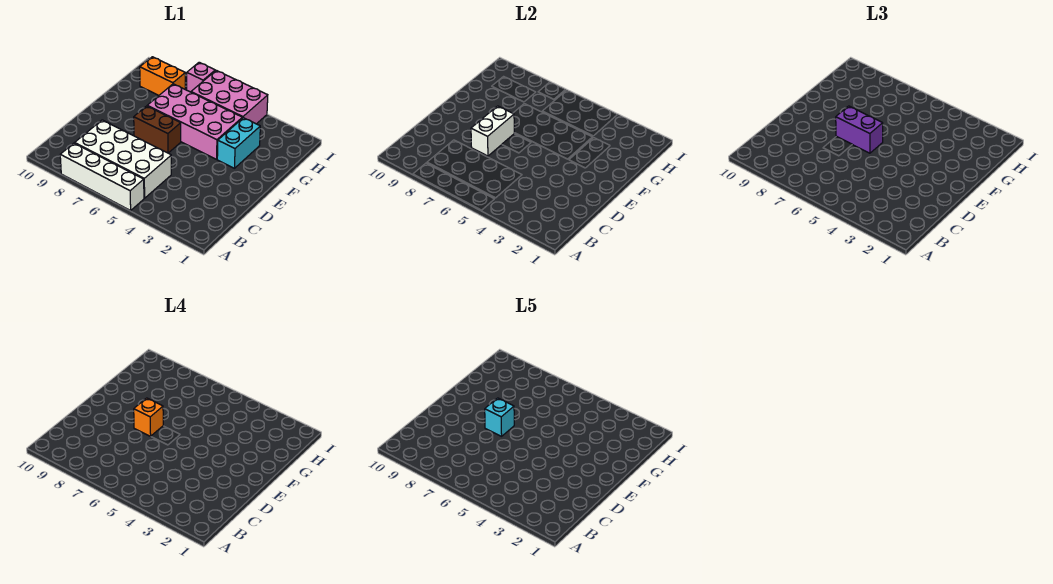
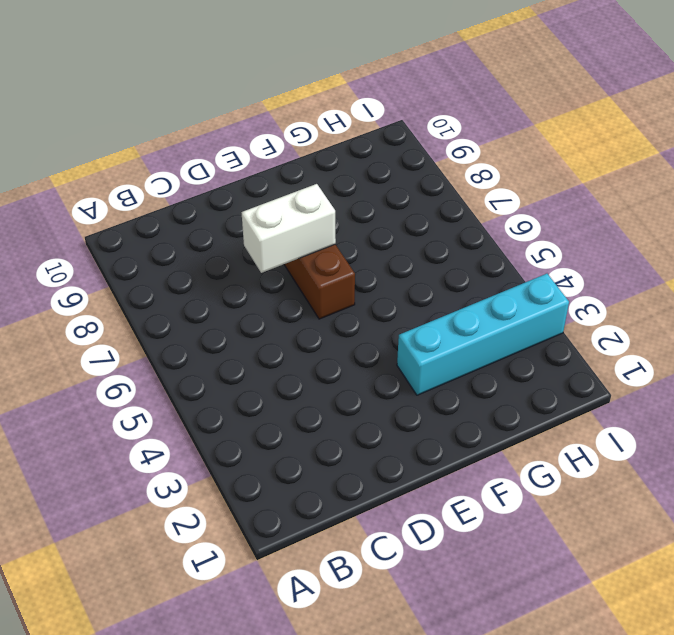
cyan brick F3:I3 level 1 -> cyan brick F3:G3 level 1
none -> white brick A5:A8 level 1
none -> white brick B5:C8 level 1
none -> pink brick F4:G7 level 1

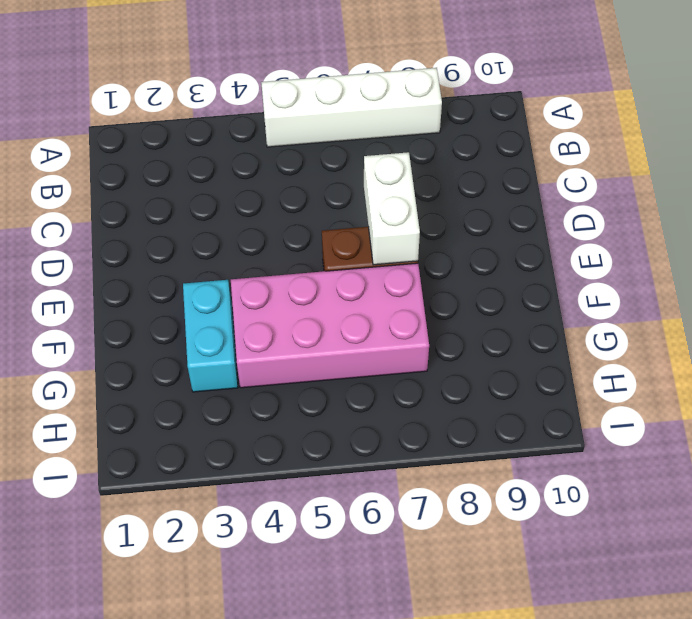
none -> white brick B5:C8 level 1
none -> pink brick H4:I6 level 1
none -> orange brick H8:H9 level 1

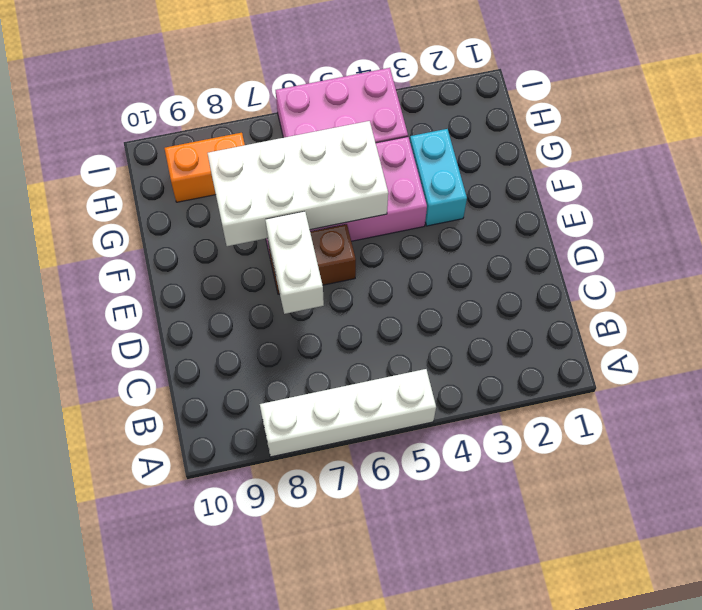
white brick F5:G8 level 2 -> white brick B5:C8 level 1
none -> pink brick I7 level 1
none -> purple brick E6:E7 level 3
none -> orange brick E7 level 4

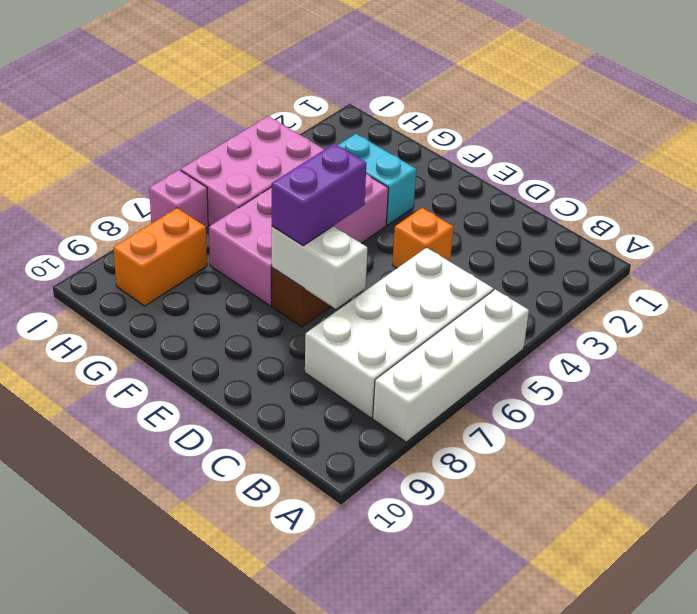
orange brick D4 level 1 -> orange brick E7 level 4
none -> cyan brick E7 level 5

